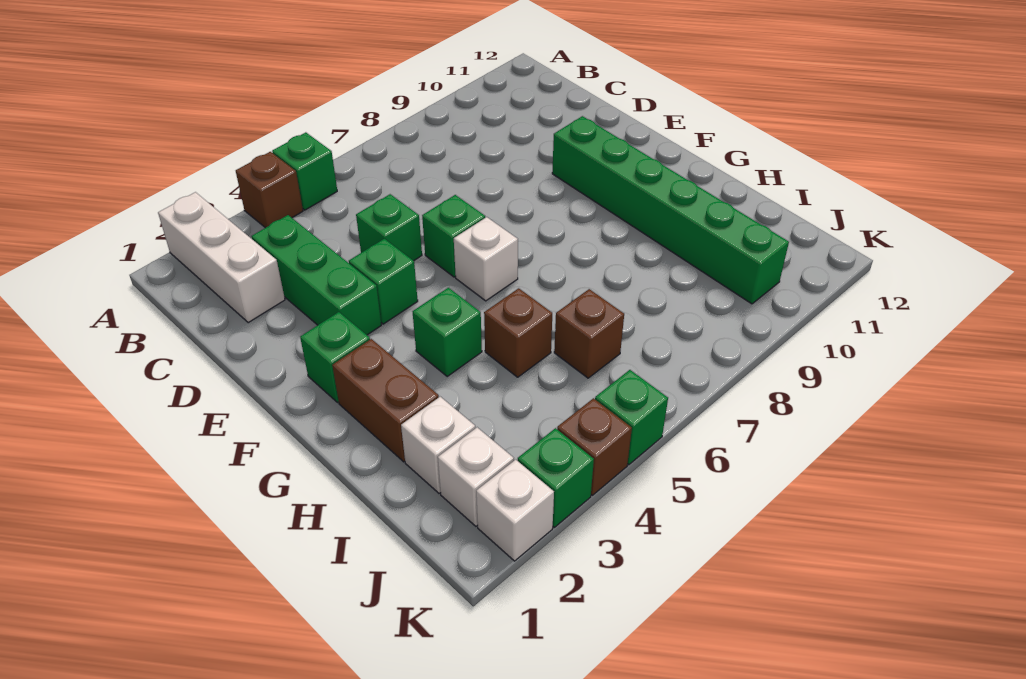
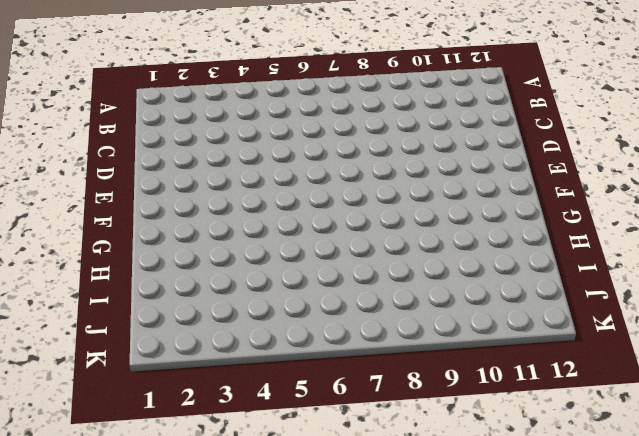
none -> white brick A2:C2 level 1
none -> brown brick A4 level 1
none -> green brick A5 level 1

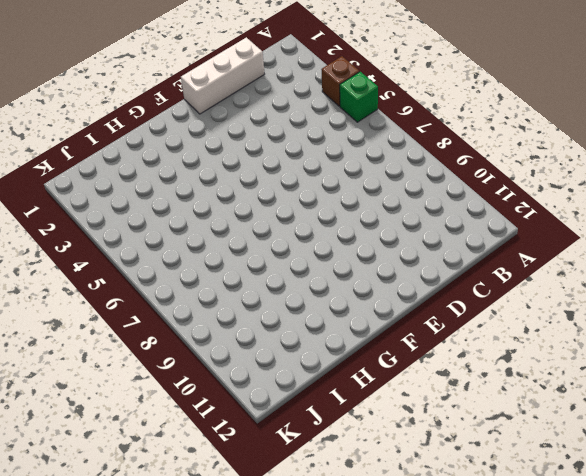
white brick C1:E1 level 1 -> white brick A2:C2 level 1
none -> green brick C3:E3 level 1
none -> green brick D5 level 1
none -> green brick E4 level 1

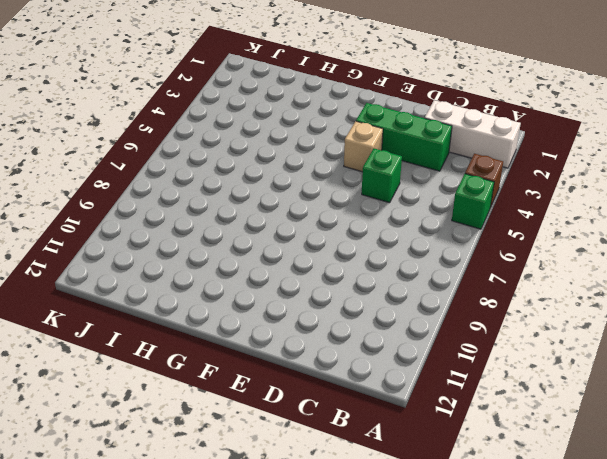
tan brick E4 level 1 -> green brick E4 level 1
none -> green brick E6 level 1
none -> green brick E10:J10 level 1
none -> green brick F2 level 1

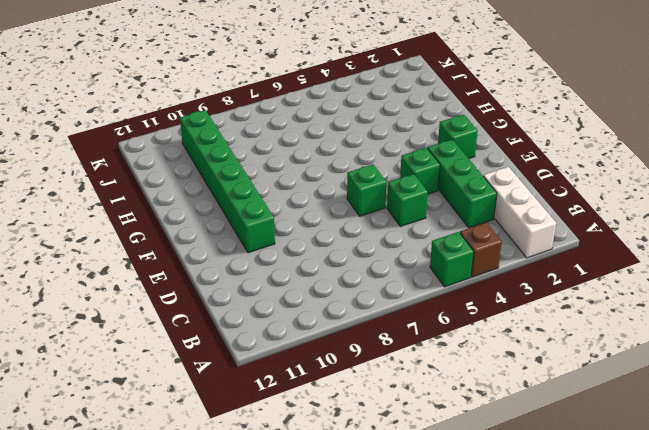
none -> white brick F6 level 1
none -> brown brick G2:H2 level 1
none -> green brick G4 level 1

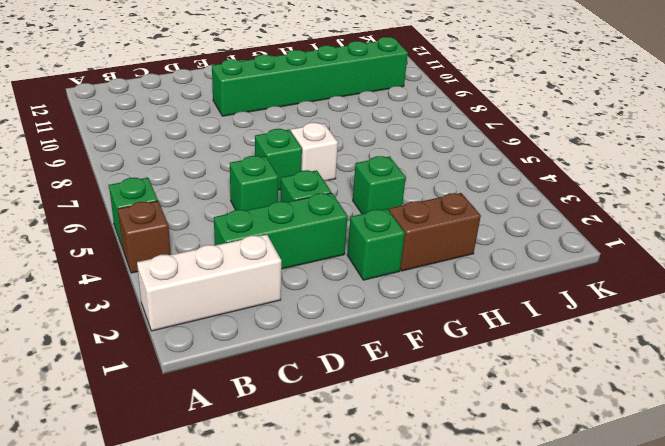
none -> brown brick H5 level 1
none -> white brick I2 level 1
none -> brown brick I6 level 1

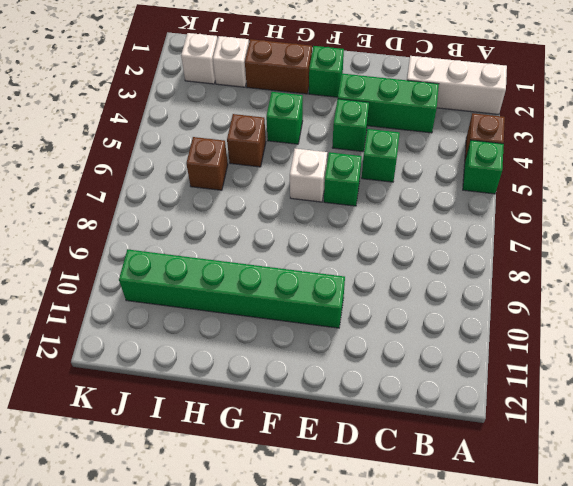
none -> white brick K2 level 1
none -> green brick K3 level 1
none -> brown brick K4 level 1

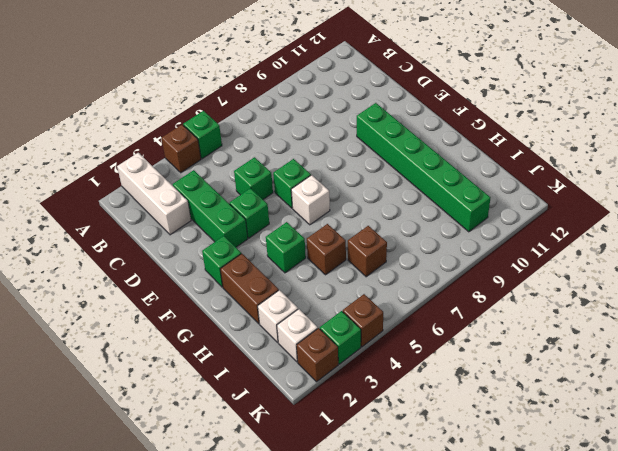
brown brick K2 level 1 -> white brick K2 level 1
none -> green brick K5 level 1

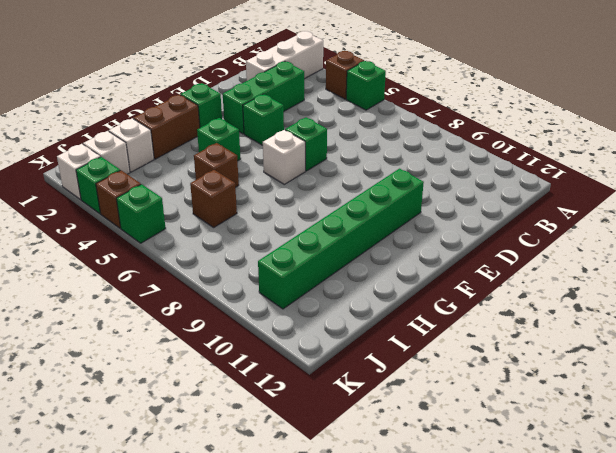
none -> green brick D5 level 1

